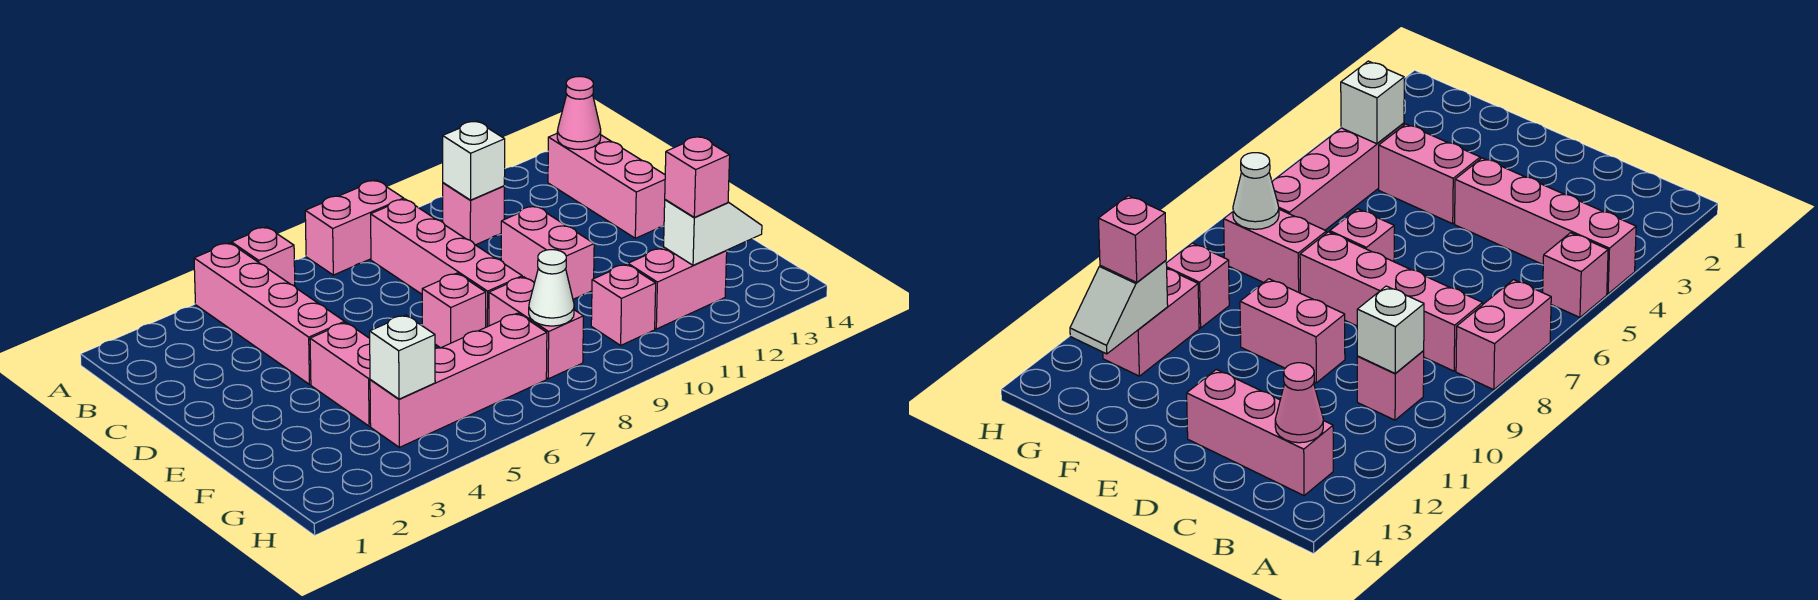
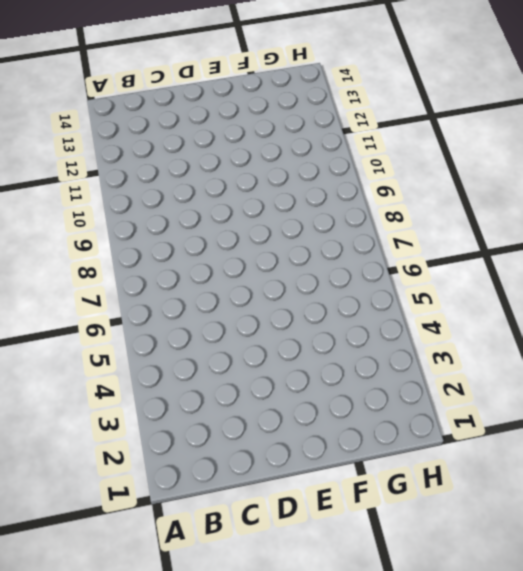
none -> pink brick A4:D4 level 1
none -> pink brick A5 level 1
none -> pink brick A7:A8 level 1

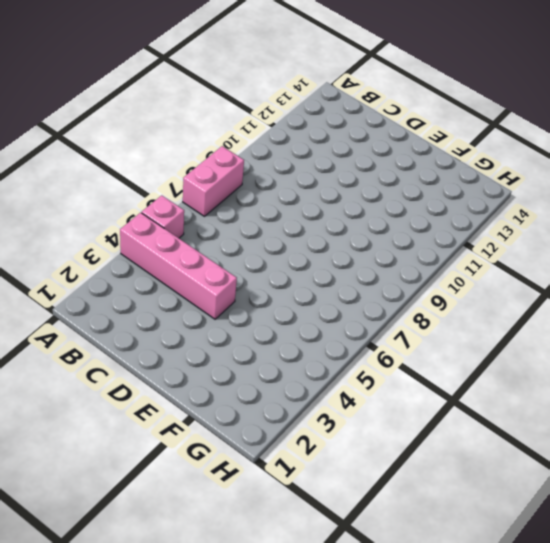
none -> pink brick B8:E8 level 1
none -> pink brick B10 level 1
none -> pink brick B13:D13 level 1

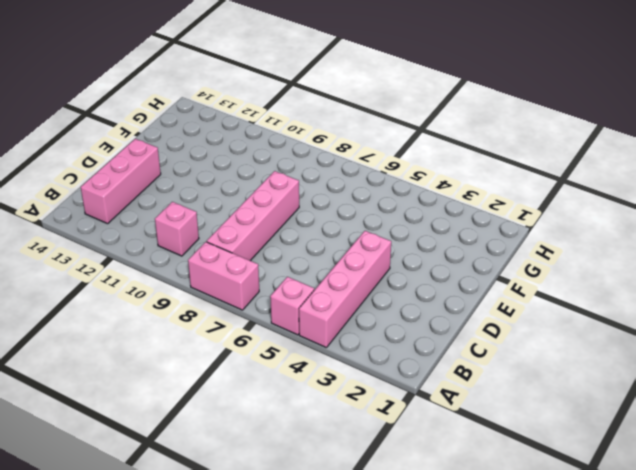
none -> pink brick D10:E10 level 1
none -> pink brick E4:F4 level 1
none -> pink brick E7 level 1

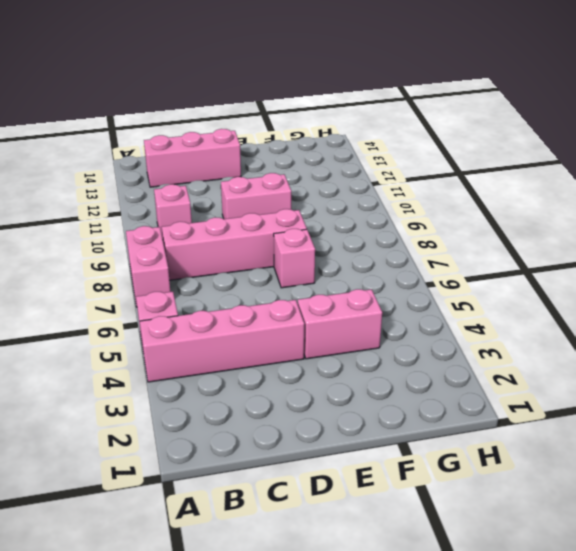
none -> pink brick F8:G8 level 1
none -> pink brick G4:G7 level 1
none -> pink brick G10 level 1

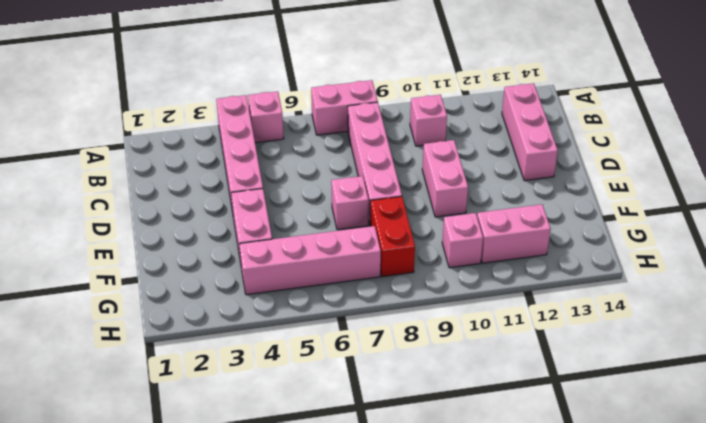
red brick F8:G8 level 1 -> pink brick F8:G8 level 1
none -> white brick B10 level 2
none -> pink cone B13 level 2
none -> white brick G4 level 2

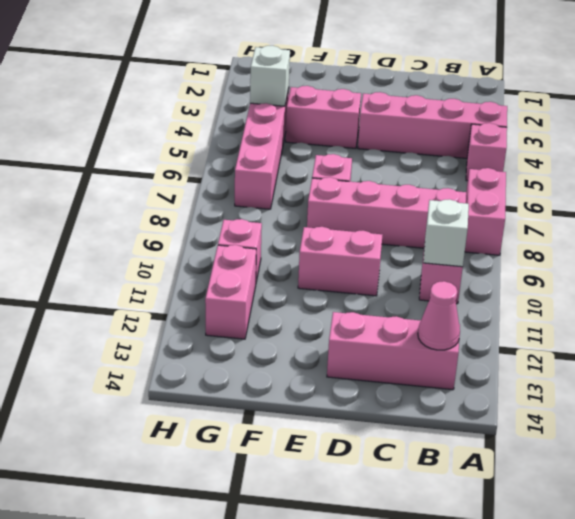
none -> pink brick F8:G8 level 1
none -> white cone G8 level 2
none -> white slope G12:G13 level 2 top 12

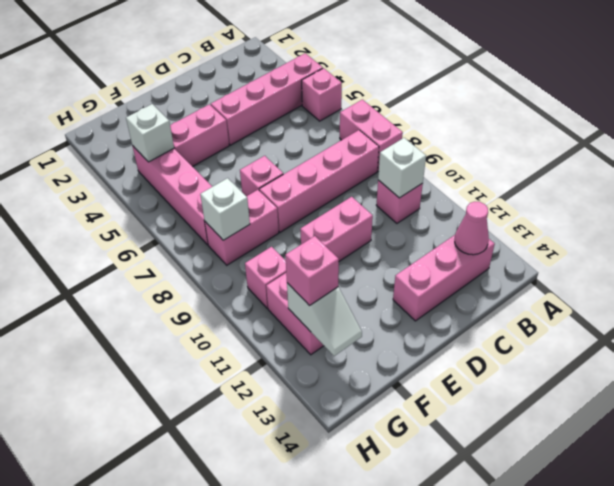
white brick G8 level 2 -> white cone G8 level 2

